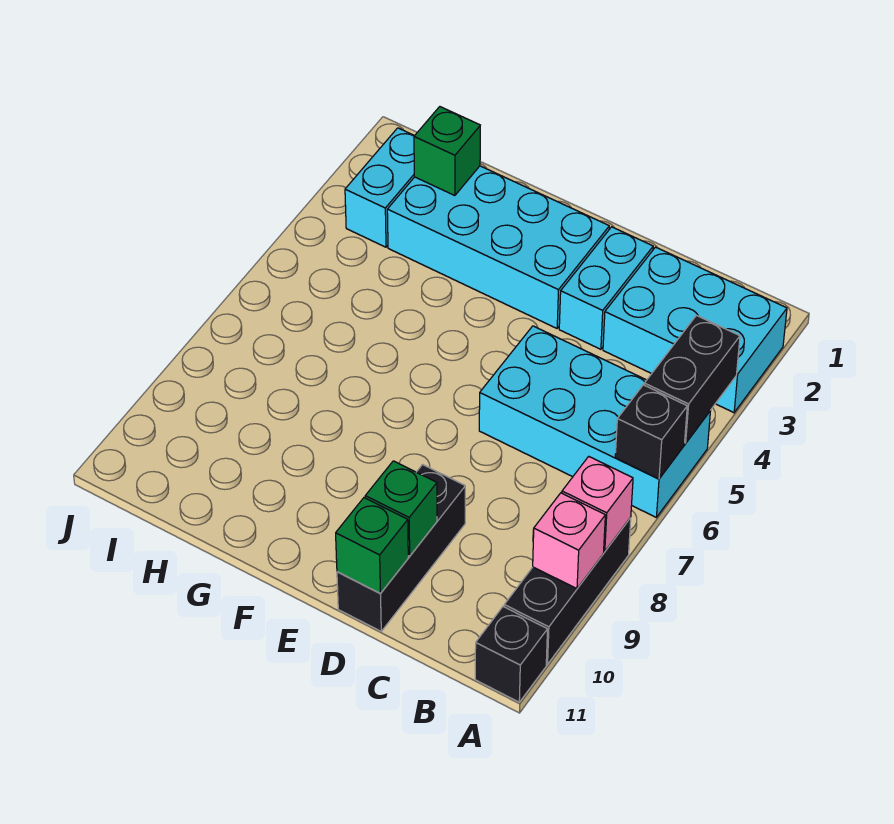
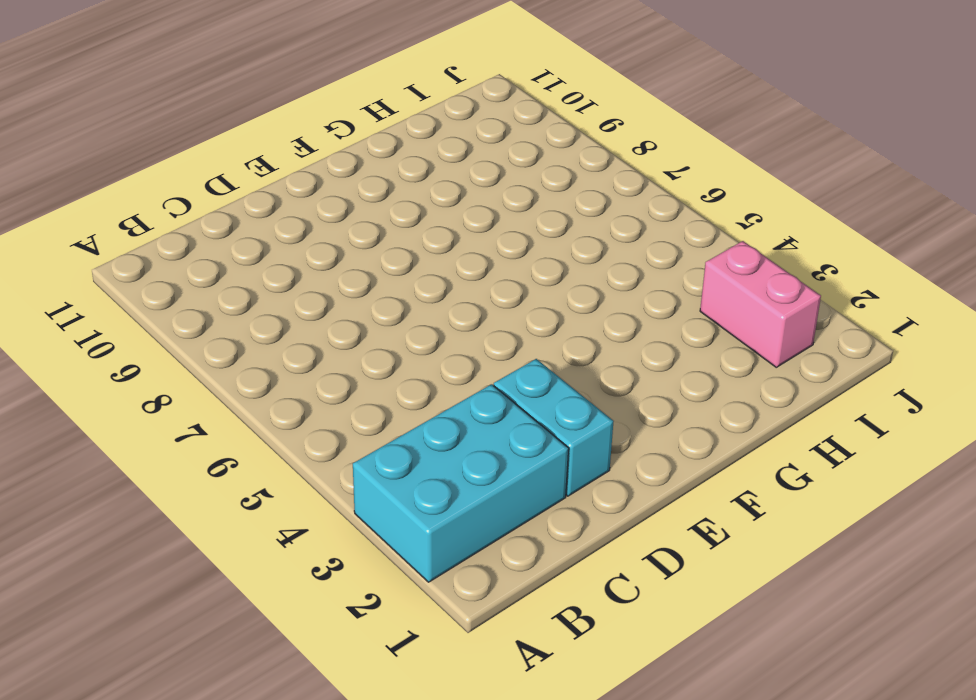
pink brick I2:I3 level 1 -> cyan brick I2:I3 level 1
none -> cyan brick A5:D6 level 1
none -> black brick A8:A10 level 1
none -> black brick A11 level 1

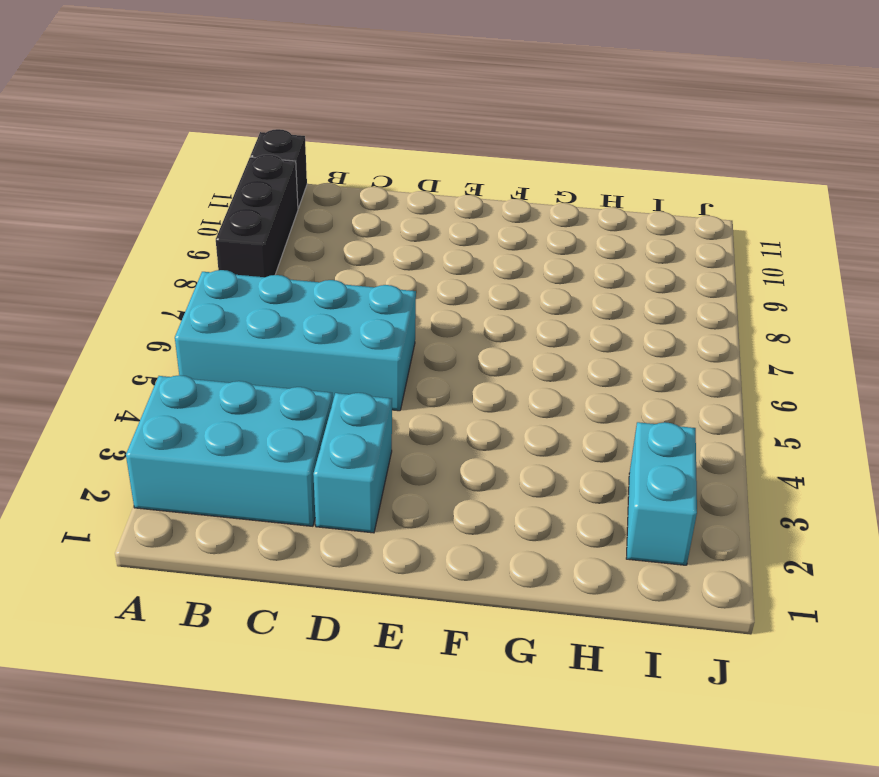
none -> black brick D9:D11 level 1
none -> cyan brick E2:H3 level 1
none -> black brick A4:A5 level 2

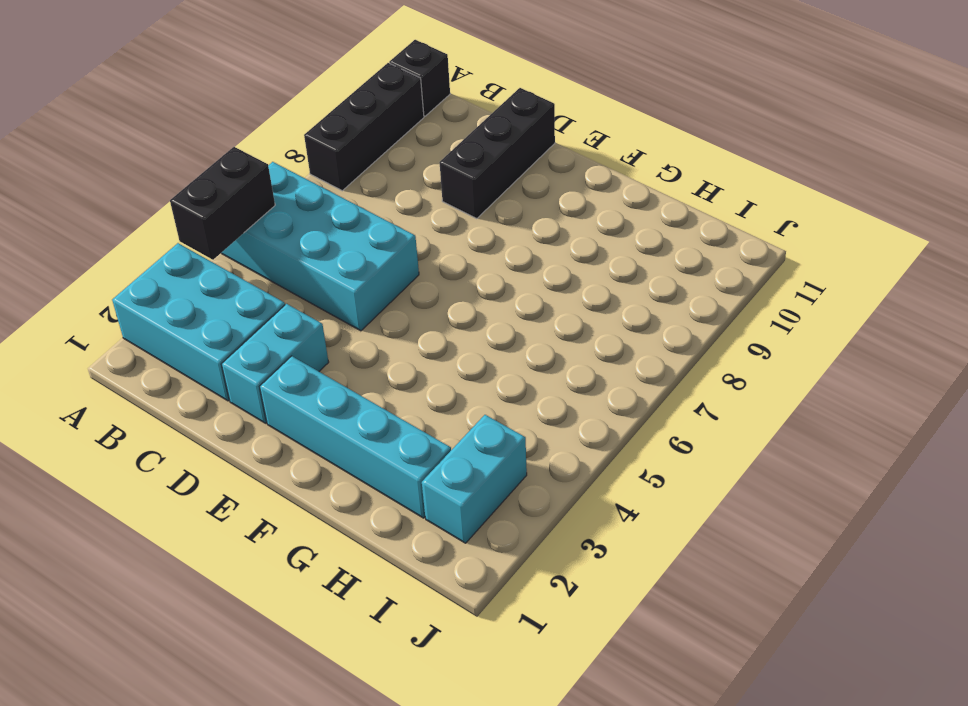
cyan brick E2:H2 level 1 -> cyan brick E2:H3 level 1
none -> black brick A6 level 2
none -> pink brick A8 level 2
none -> pink brick A9 level 2

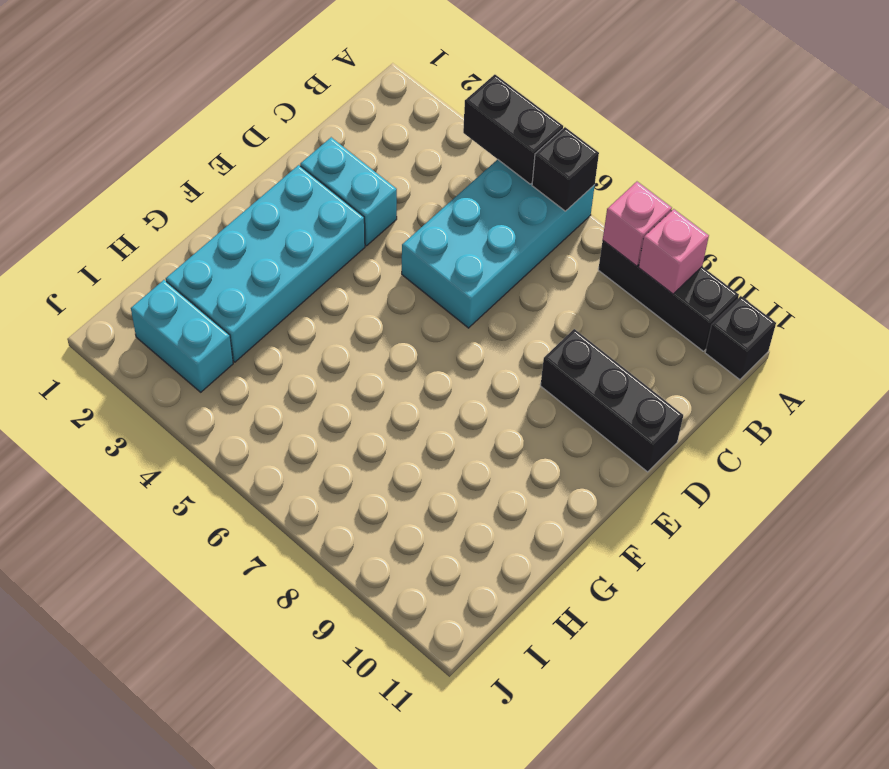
none -> cyan brick A2:C3 level 1
none -> green brick D10 level 2
none -> green brick D11 level 2

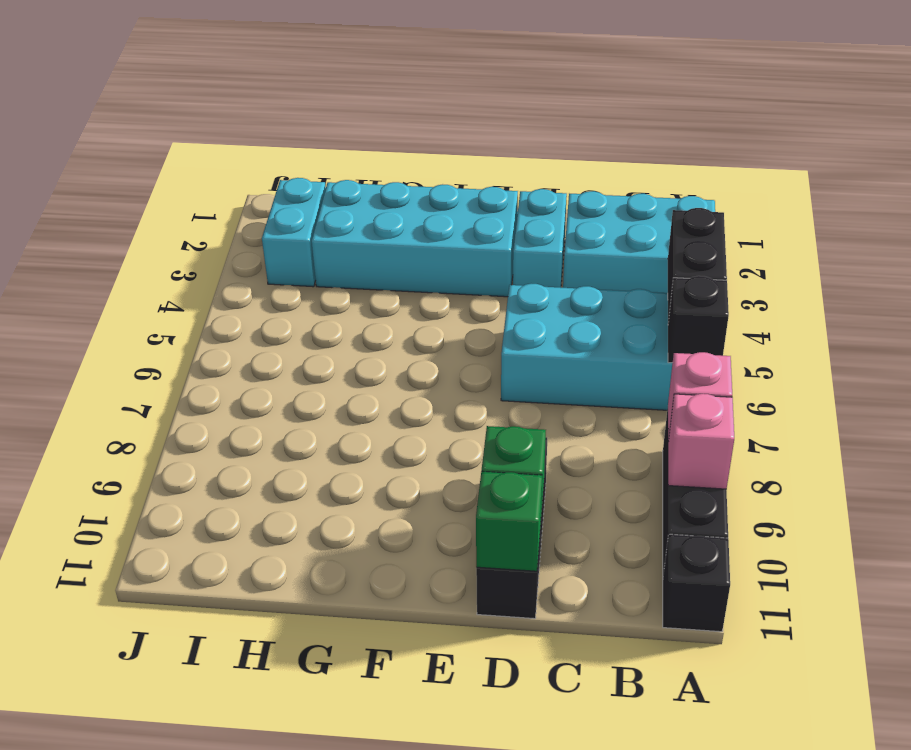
none -> green brick H2 level 2

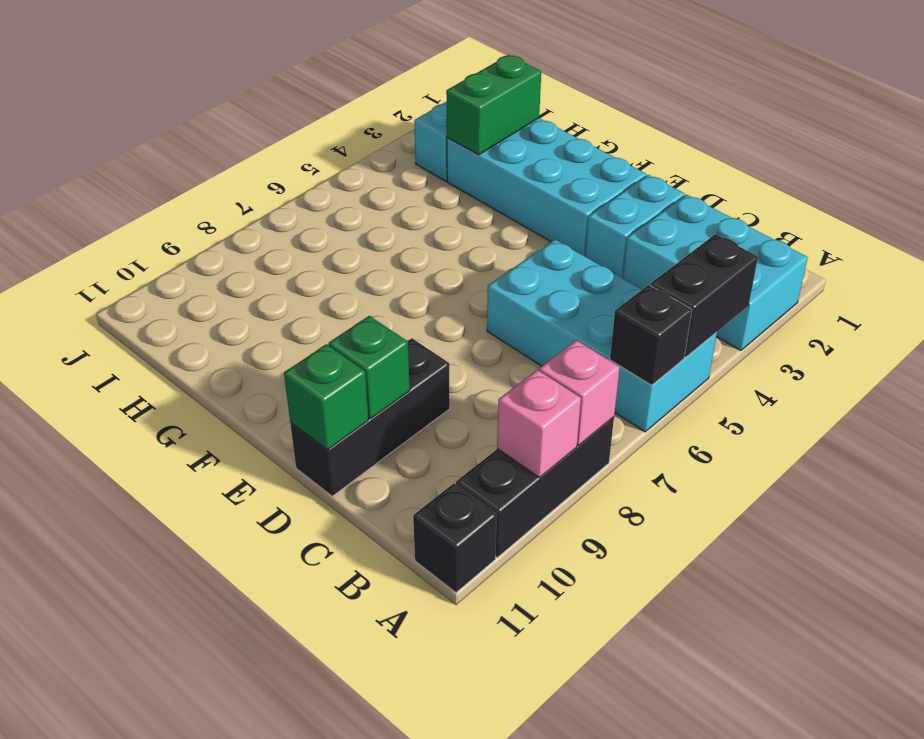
green brick H2:H3 level 2 -> green brick H2 level 2

